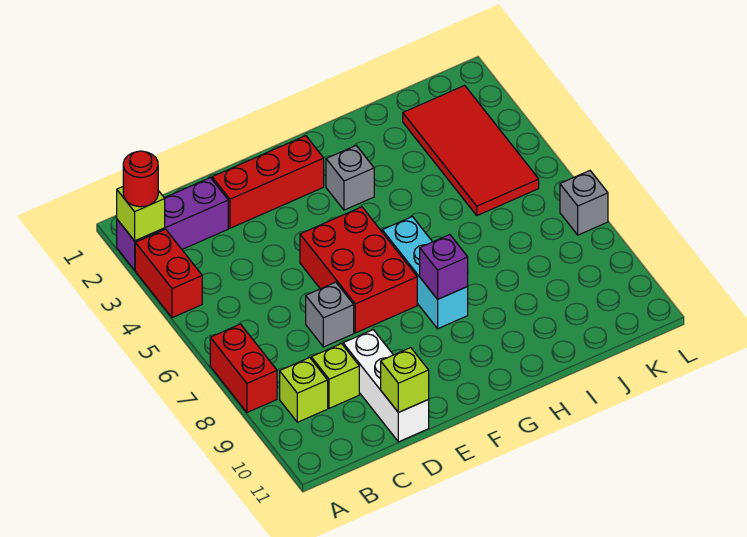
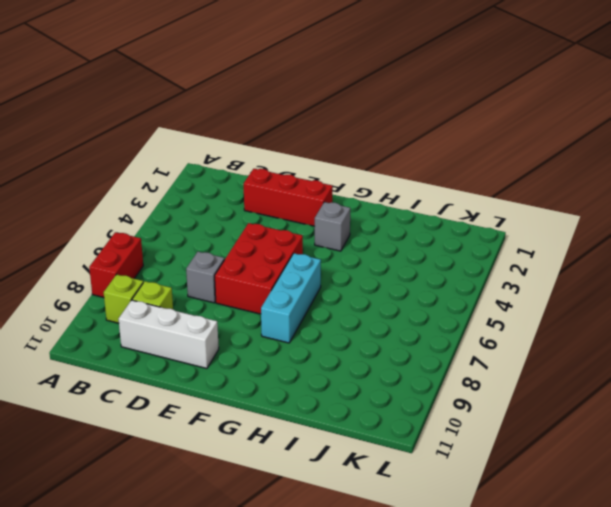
white brick C10:E10 level 1 -> white brick D9:D11 level 1
none -> purple brick A2:C2 level 1
none -> red brick A3:A4 level 1
none -> red tile J2:K5 level 1

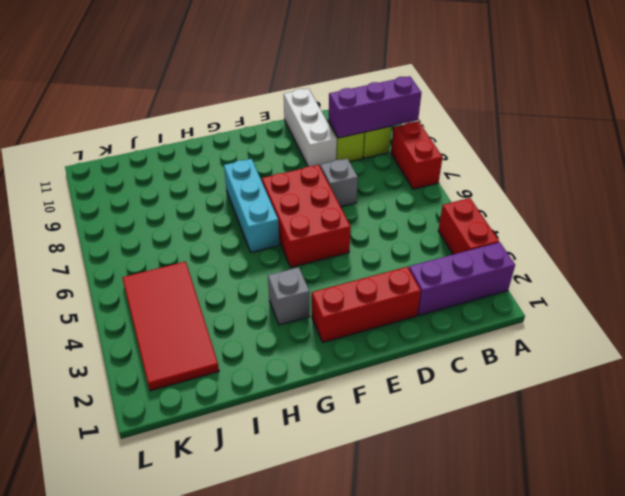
purple brick A9:C9 level 2 -> none
none -> grey brick L7 level 1
none -> lime brick A2 level 2
none -> lime brick D11 level 2

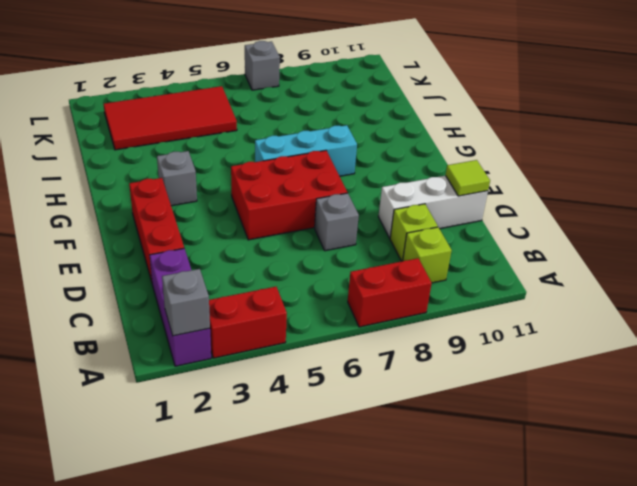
grey brick A2 level 2 -> lime brick A2 level 2
lime tile D11 level 2 -> lime brick D11 level 2
none -> purple brick G8 level 2
none -> red round brick A2 level 3

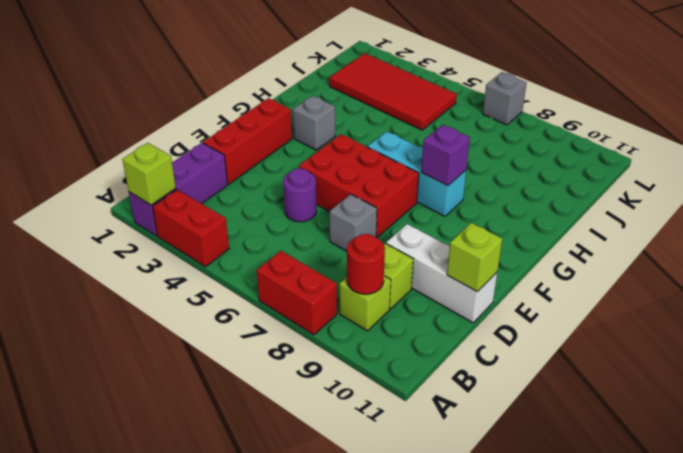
red round brick B9 level 2 -> red round brick A2 level 3
purple round brick D5 level 1 -> none

